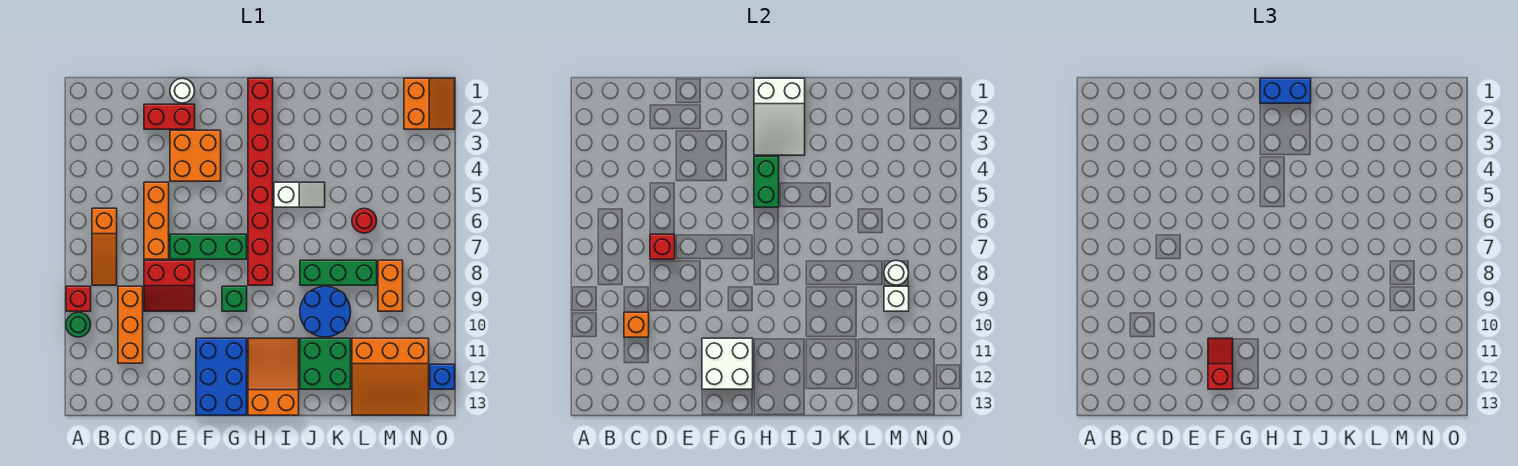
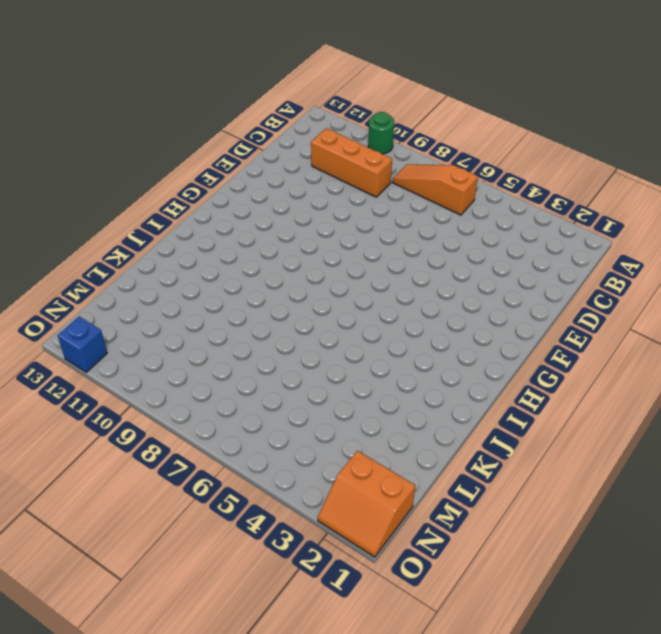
none -> red brick A9 level 1
none -> red brick D2:E2 level 1
none -> orange brick D5:D7 level 1
none -> red slope D8:E9 level 1 top 8

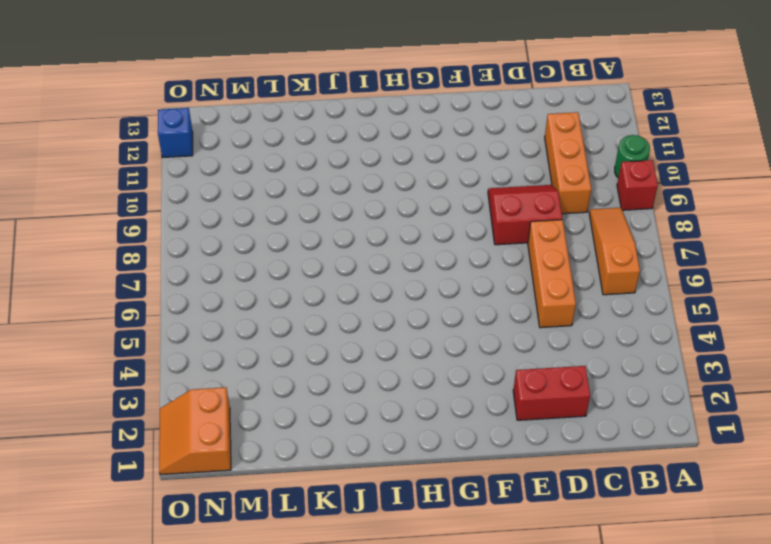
none -> white round brick E1 level 1
none -> orange brick E3:F4 level 1
none -> green brick E7:G7 level 1
none -> blue brick F11:G13 level 1

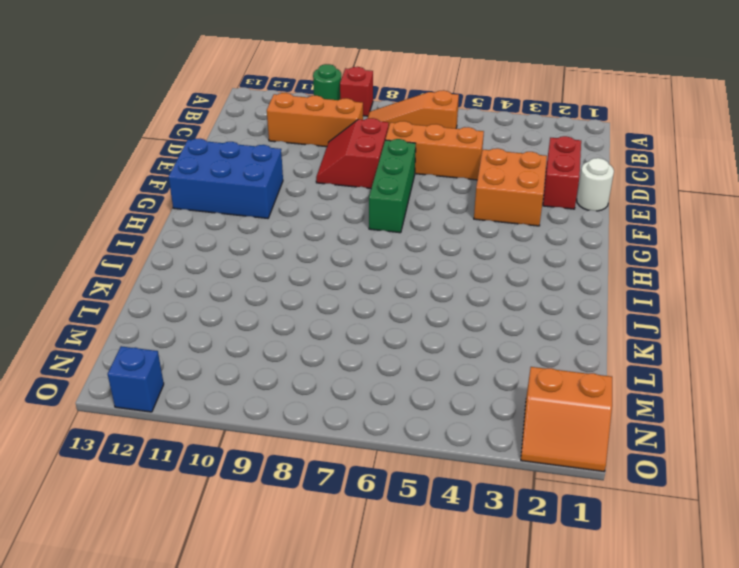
none -> green brick G9 level 1
none -> red brick H1:H8 level 1
none -> orange slope H11:I13 level 1 top 13
none -> white slope I5:J5 level 1 top I

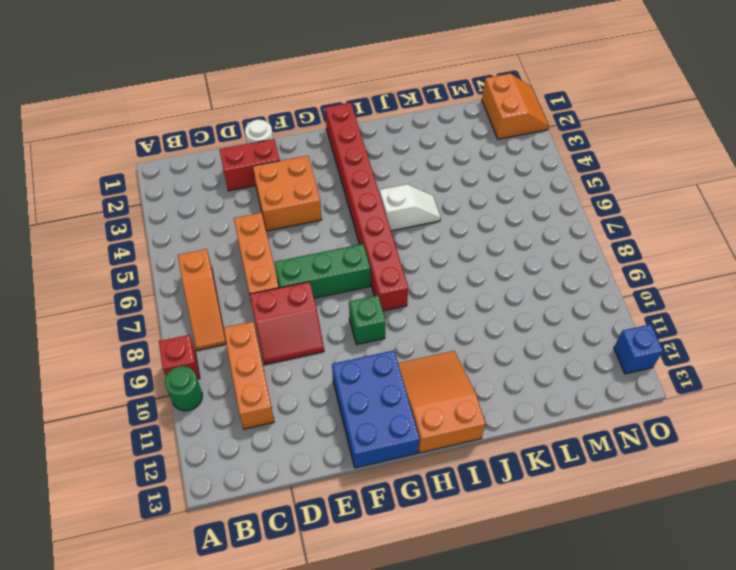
none -> green brick J8:L8 level 1
none -> blue round brick J9:K10 level 1
none -> green brick J11:K12 level 1
none -> red round brick L6 level 1

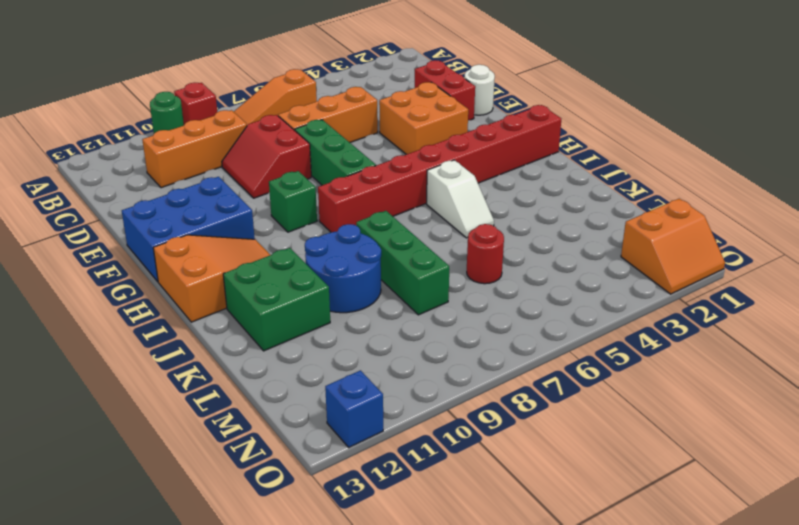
none -> orange slope L11:N13 level 1 top 11
none -> orange brick M8:M9 level 1
none -> orange brick C10 level 2
none -> red brick D7 level 2

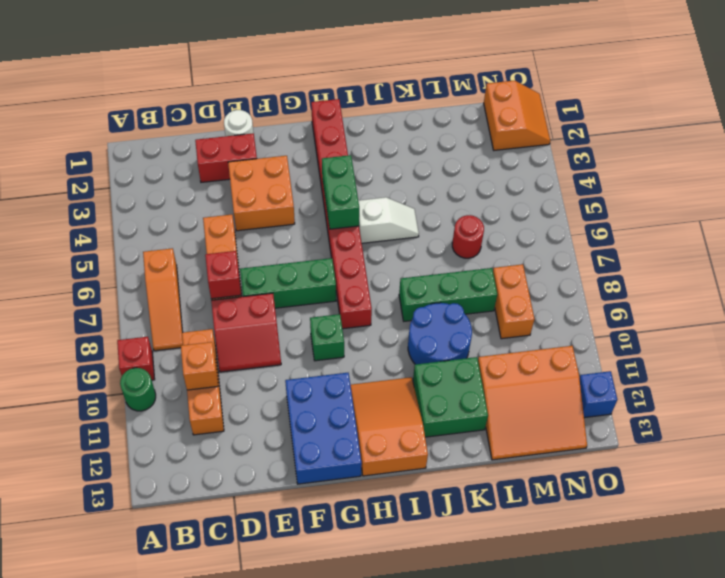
none -> white brick F11:G12 level 2
none -> white slope H1:I3 level 2 top 1
none -> white round brick M8 level 2
none -> white brick M9 level 2

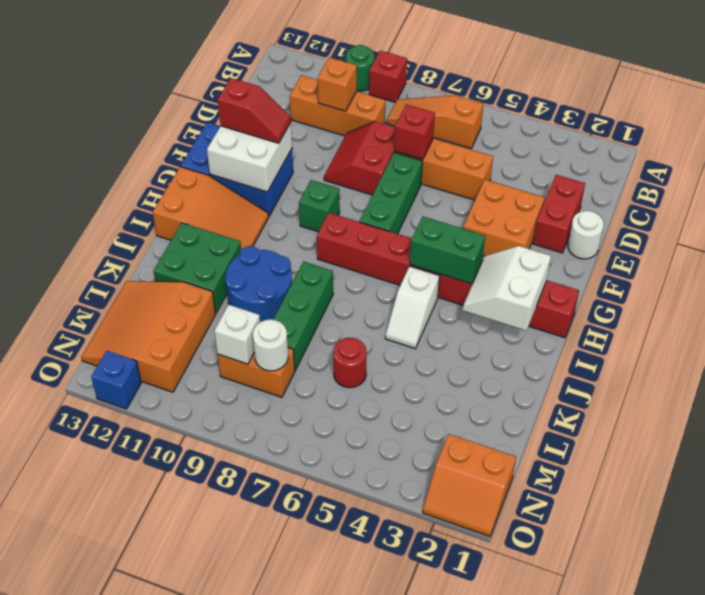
white slope H2:I3 level 2 top 2 -> white slope H1:I3 level 2 top 1
none -> blue brick H1:I1 level 3

